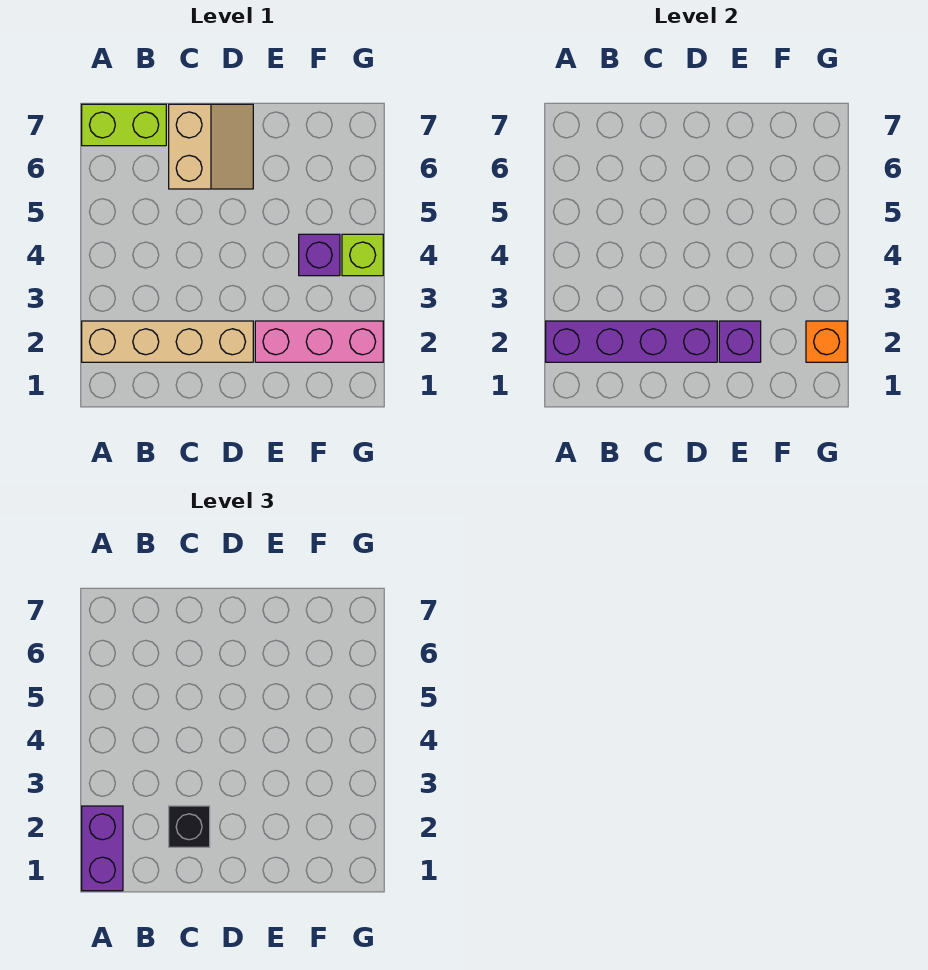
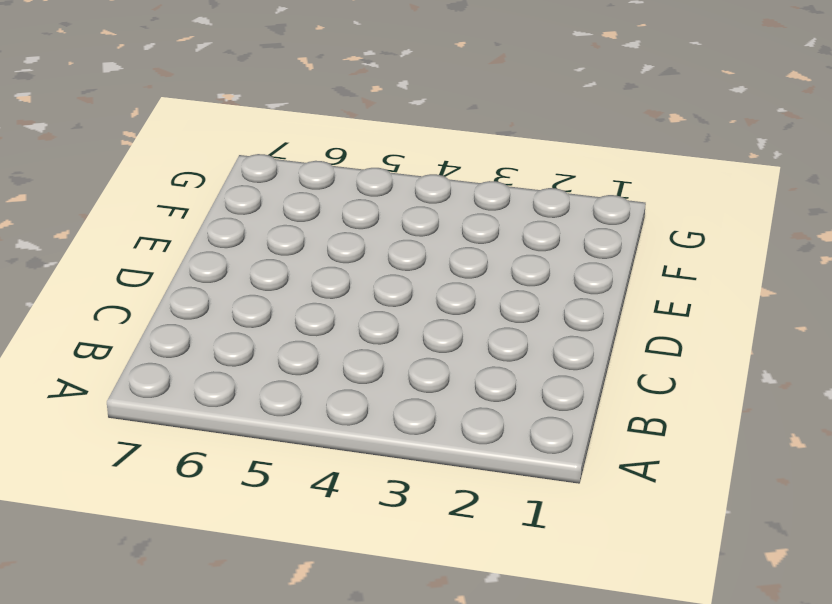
none -> tan brick A2:D2 level 1
none -> lime brick A7:B7 level 1

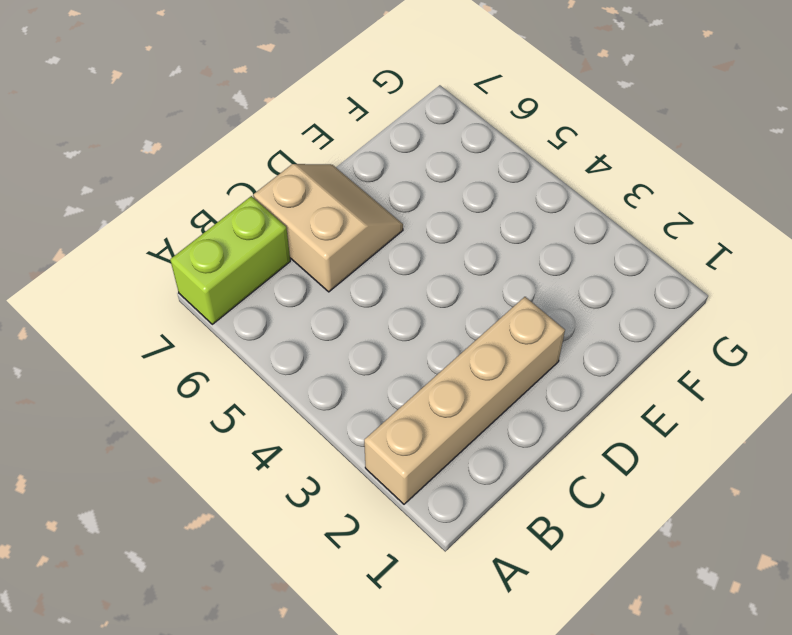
none -> pink brick E2:G2 level 1
none -> purple brick F4 level 1

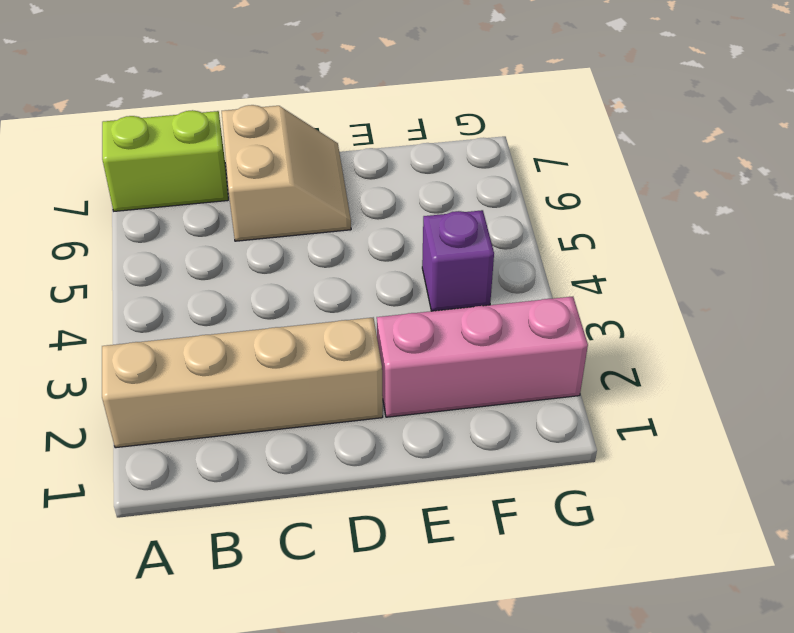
none -> lime brick G4 level 1
none -> purple brick A2:D2 level 2

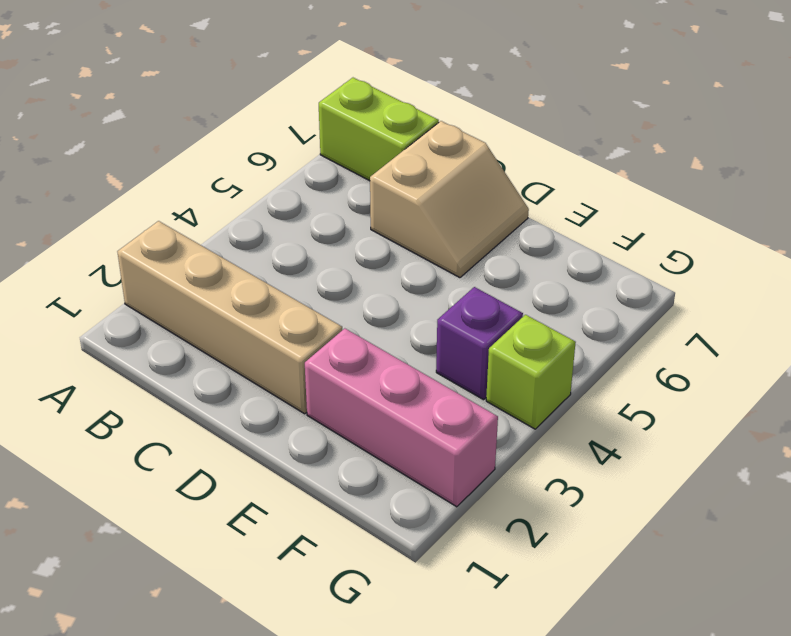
none -> purple brick A2:D2 level 2
none -> purple brick E2 level 2

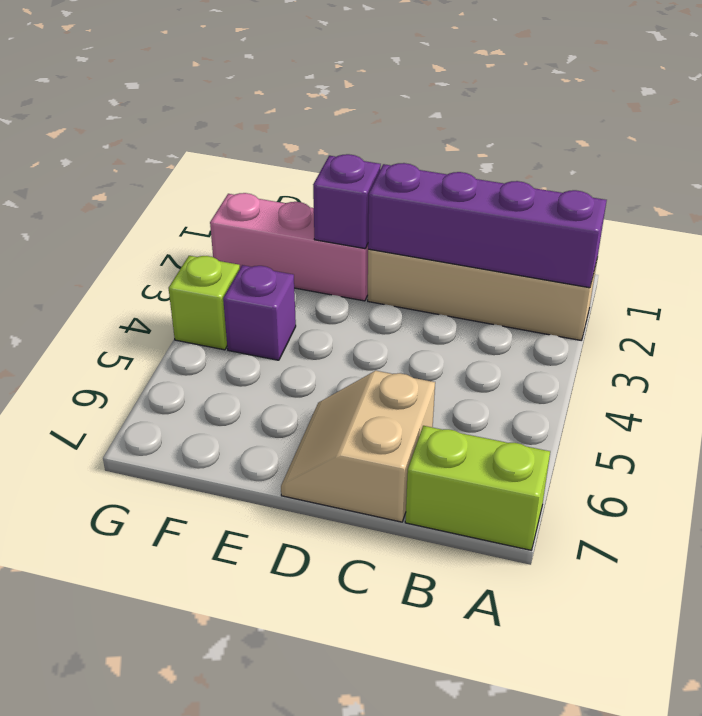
none -> orange brick G2 level 2
none -> purple brick A1:A2 level 3

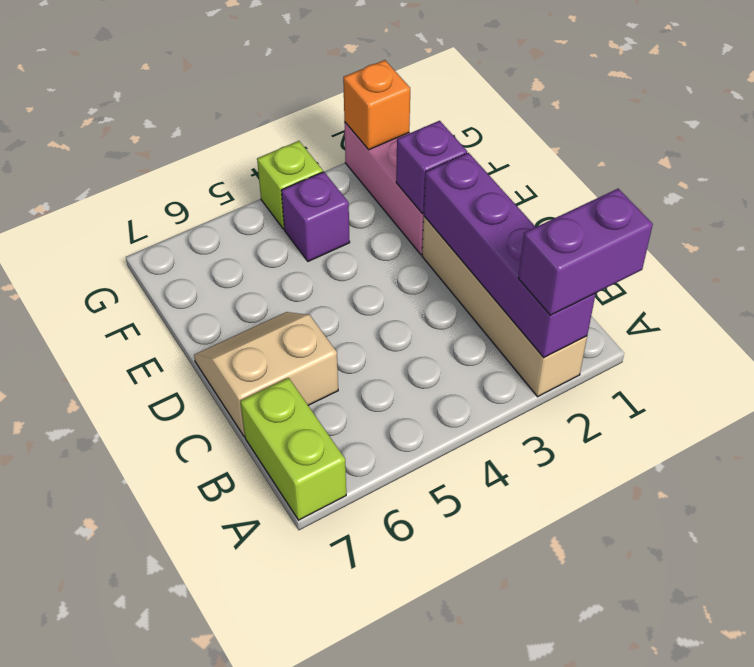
none -> black brick C2 level 3

